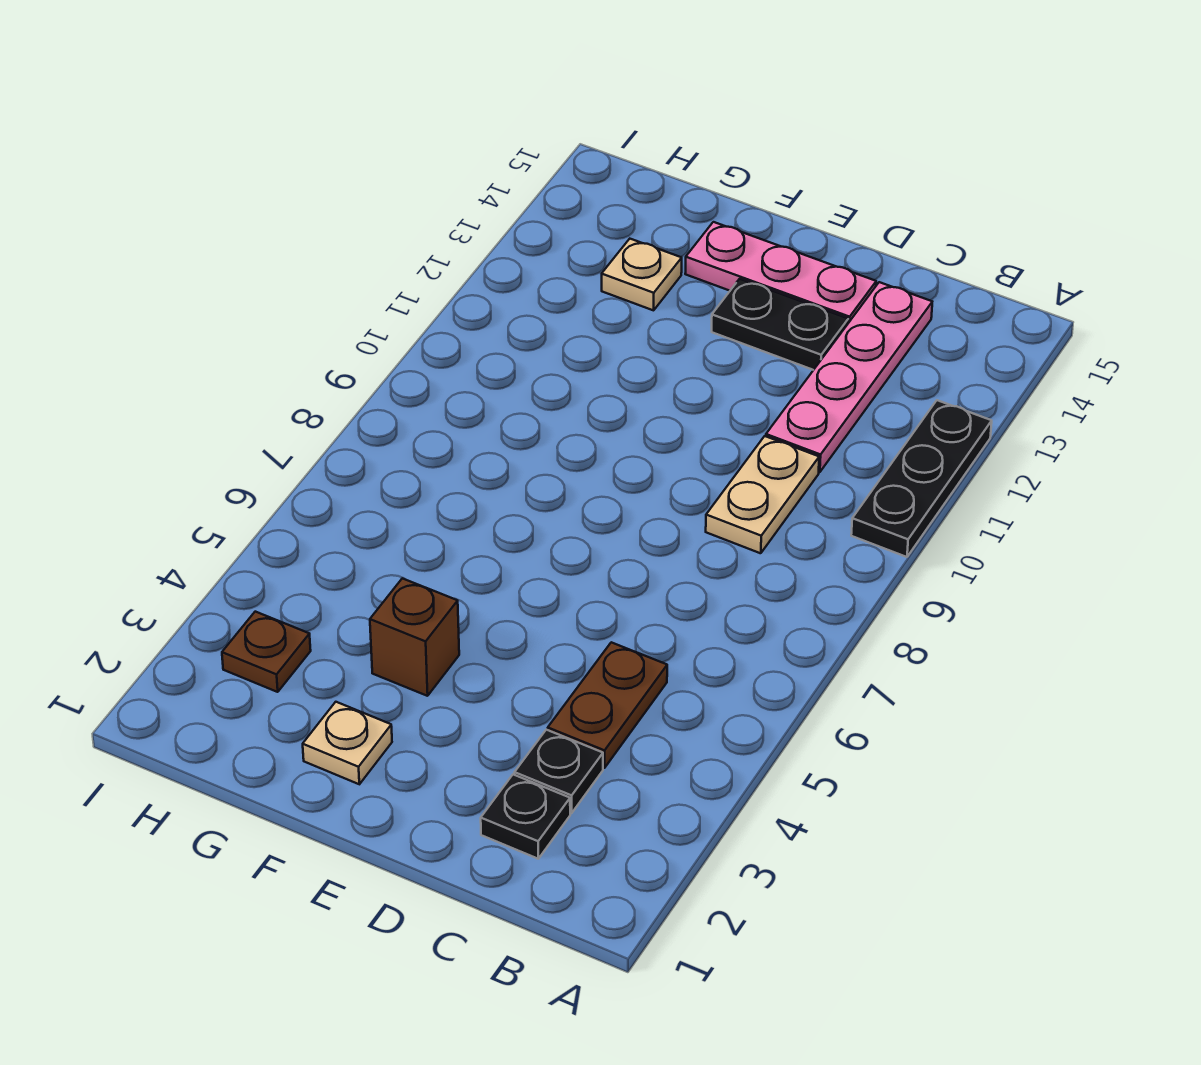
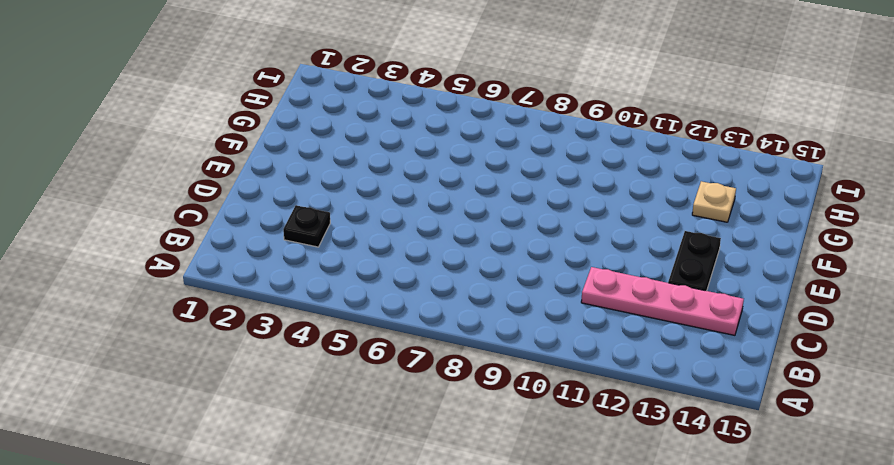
none -> black plate A10:A12 level 1
none -> black plate C2 level 1
none -> brown plate C4:C5 level 1

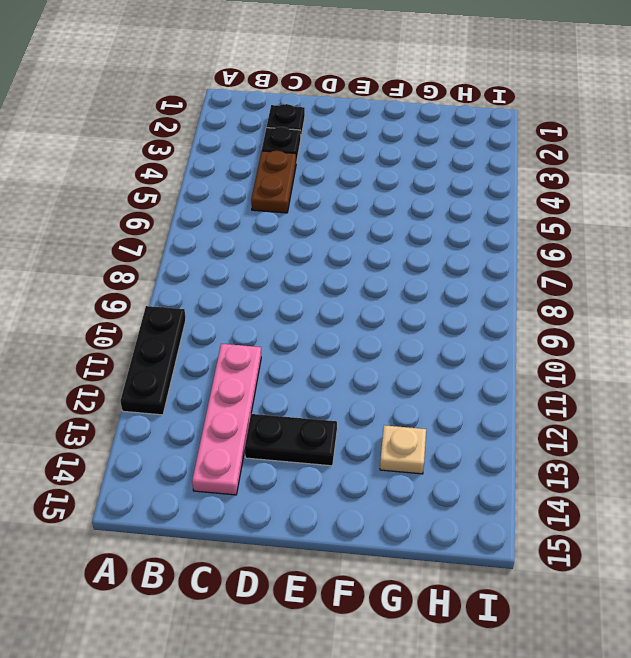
none -> tan plate C9:C10 level 1
none -> pink plate D14:F14 level 1
none -> tan plate F2 level 1

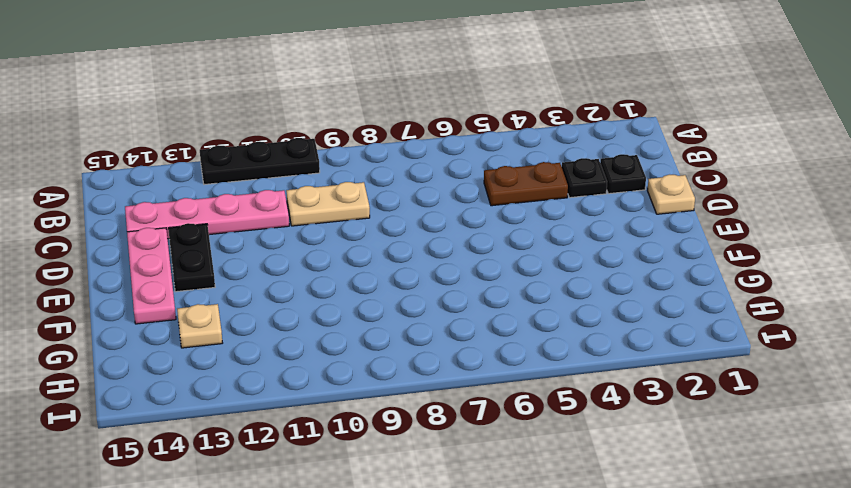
tan plate D1 level 1 -> tan plate F2 level 1
none -> brown brick F4 level 1
none -> brown plate H3 level 1

